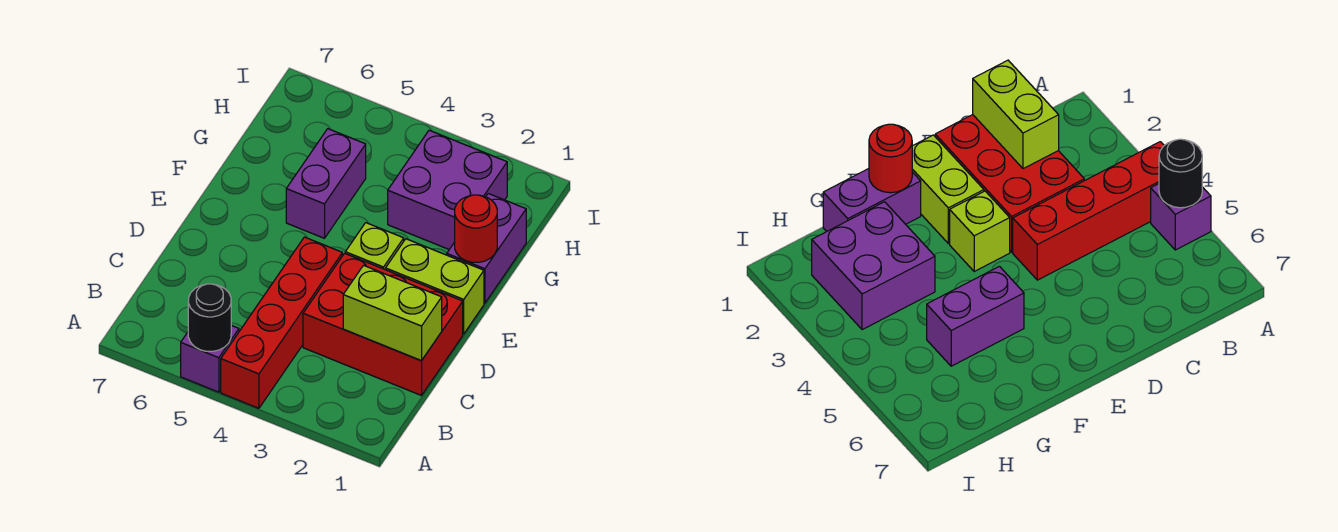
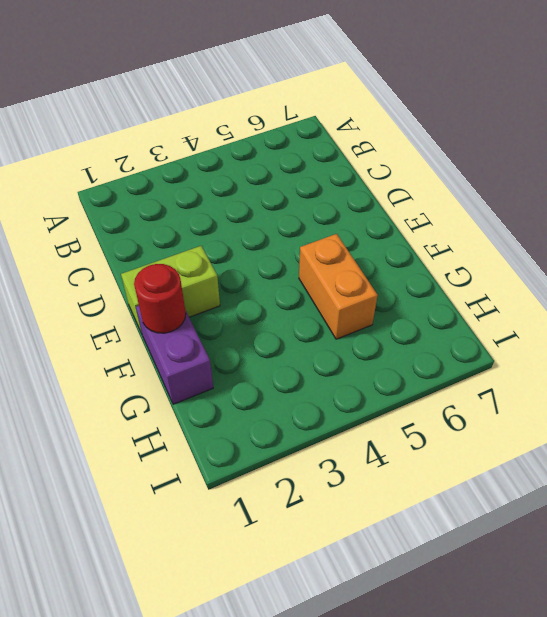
orange brick F5:G5 level 1 -> purple brick F5:G5 level 1
none -> red brick A4:D4 level 1
none -> purple brick A5 level 1

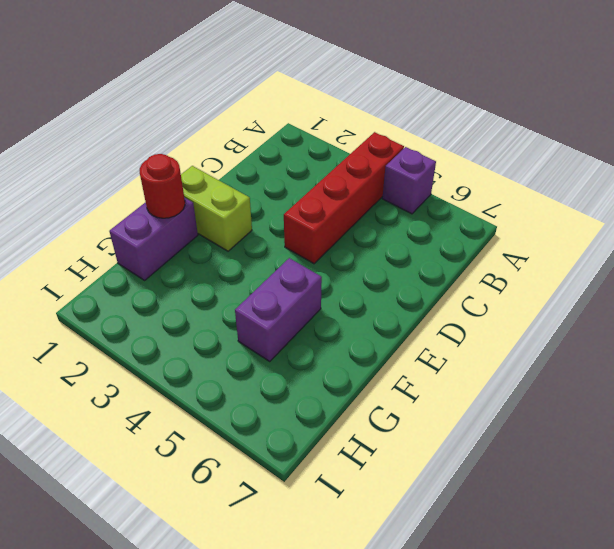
none -> red brick C1:D3 level 1
none -> lime brick E3 level 1

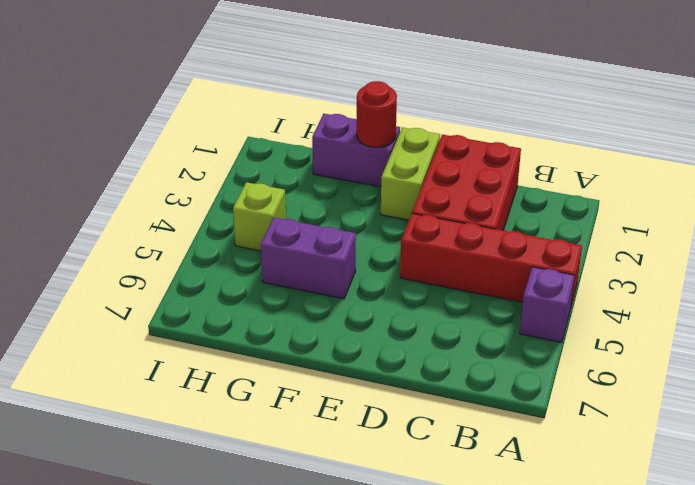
lime brick H4 level 1 -> lime brick E3 level 1
none -> purple brick G2:H3 level 1
none -> black round brick A5 level 2

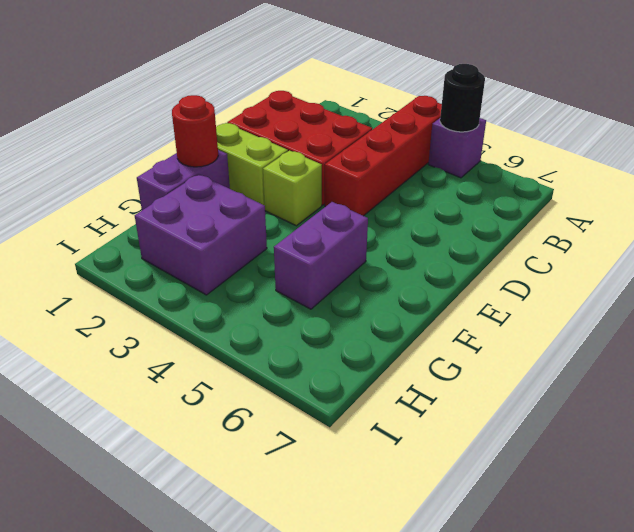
none -> lime brick C1:C2 level 2

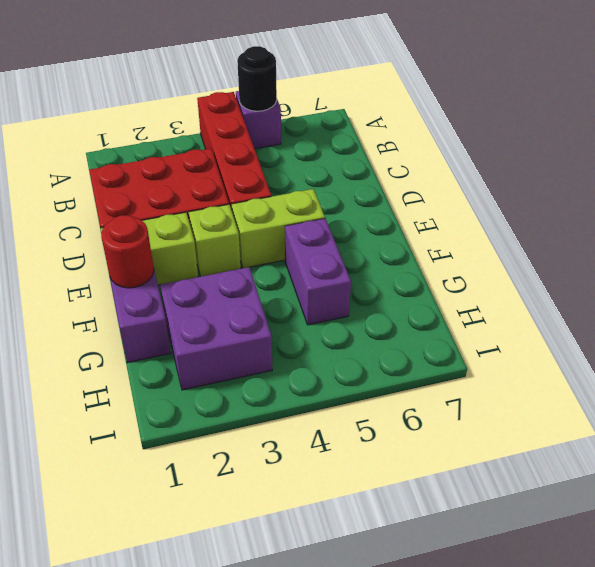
lime brick E4:E5 level 1 -> lime brick C1:C2 level 2

